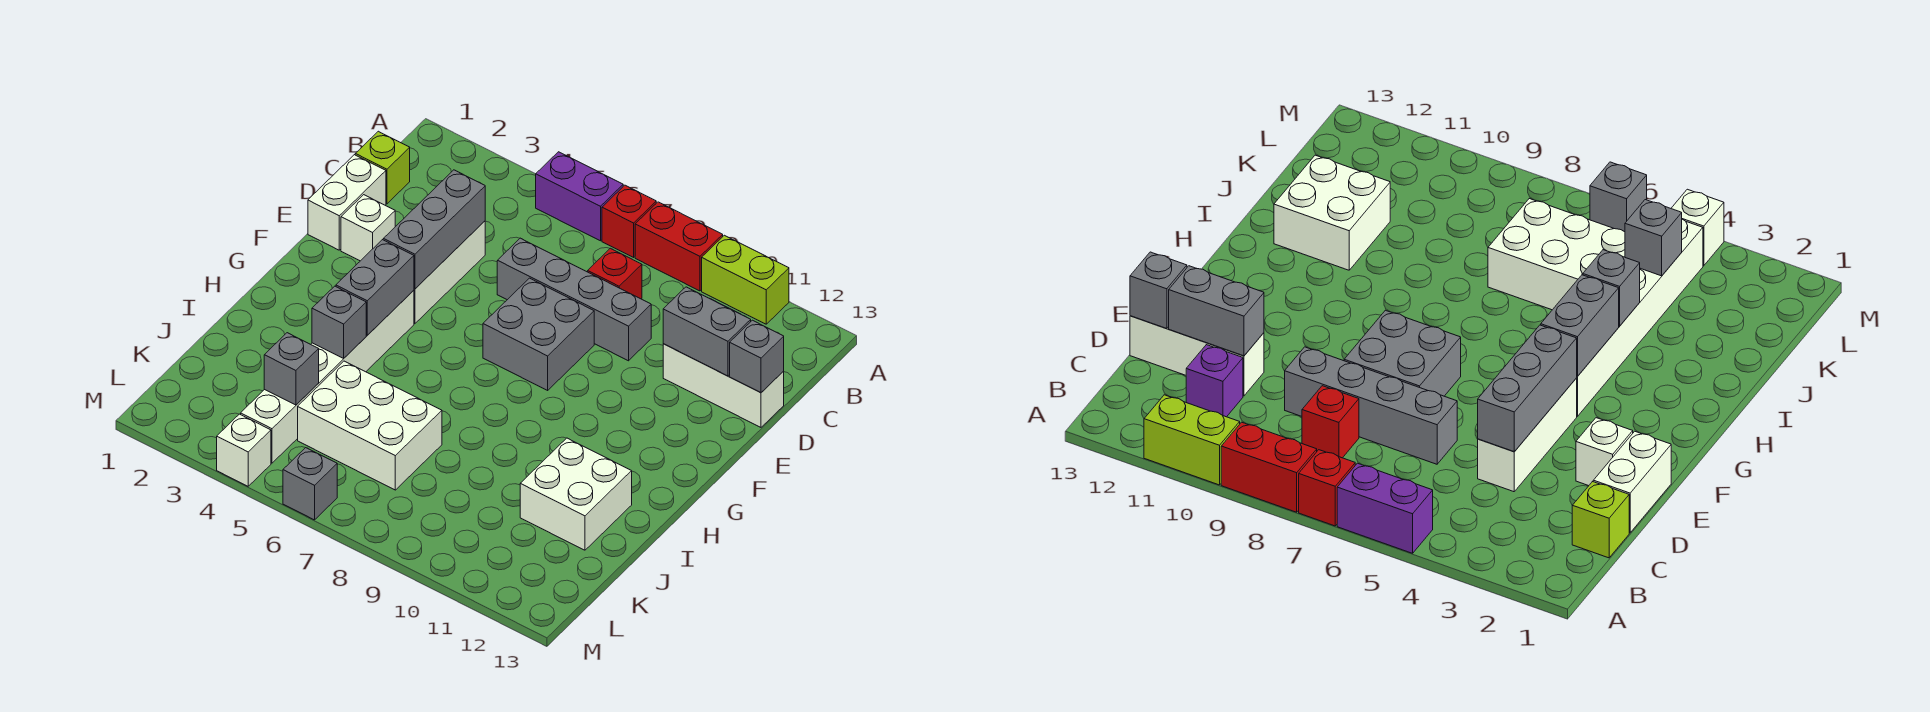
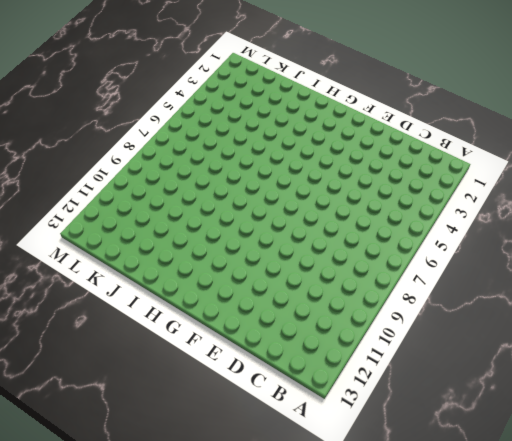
none -> purple brick A5:A6 level 1
none -> red brick A7 level 1
none -> red brick A8:A9 level 1

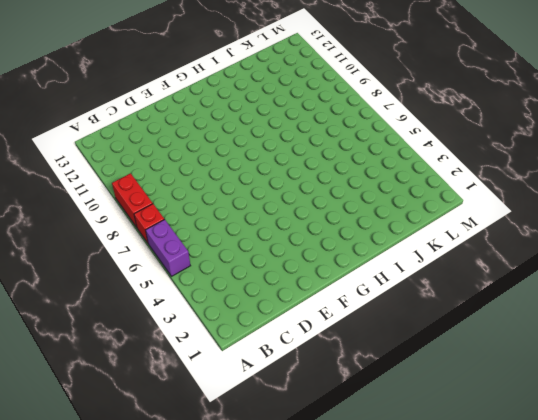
none -> lime brick A10:A11 level 1
none -> lime brick C1 level 1
none -> red brick C8 level 1

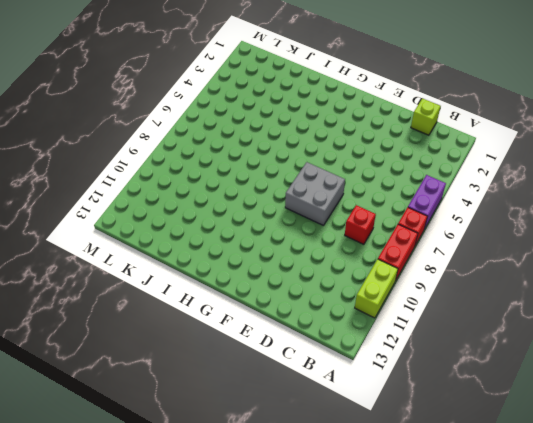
none -> purple brick C11 level 1
none -> white brick D1:E1 level 1
none -> white brick D4:F4 level 1

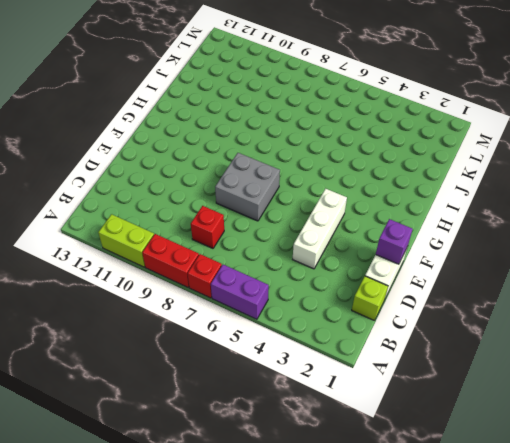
purple brick E1 level 2 -> purple brick C11 level 1
none -> grey brick D6:D9 level 1
none -> white brick D11:D13 level 1
none -> white brick E2 level 1

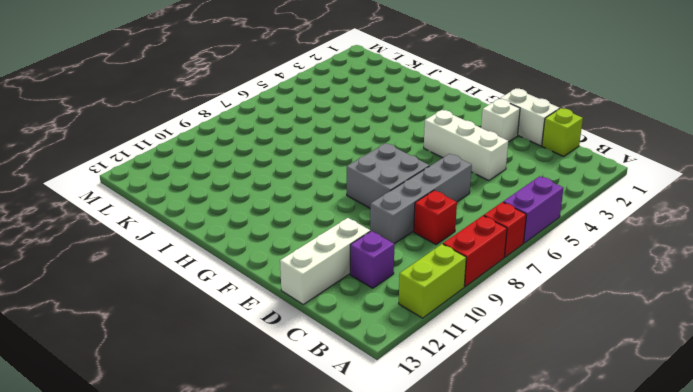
none -> white brick G4:L4 level 1
none -> white brick I11:J12 level 1
none -> white brick J5:K7 level 1

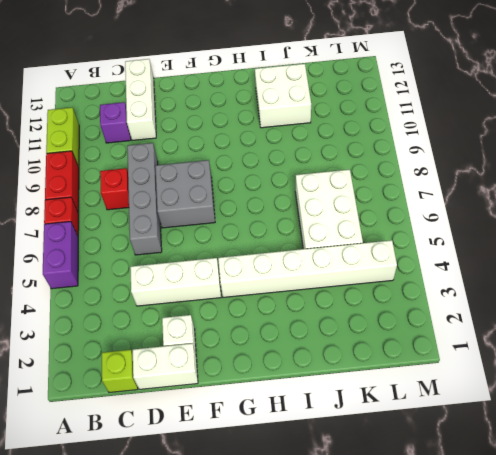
none -> white brick M4 level 1
none -> grey brick M6 level 1
none -> grey brick D4:F4 level 2

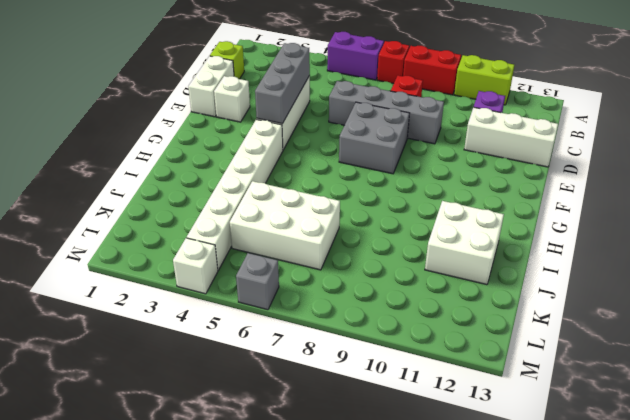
none -> grey brick D11:D12 level 2
none -> grey brick D13 level 2
none -> grey brick G4:H4 level 2

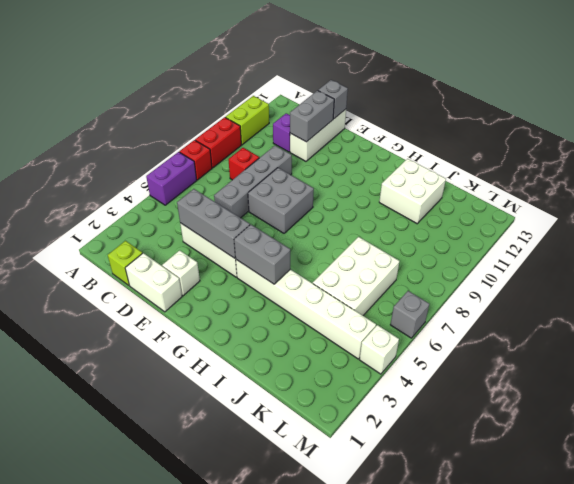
none -> grey brick I4 level 2
none -> grey brick K4 level 2

